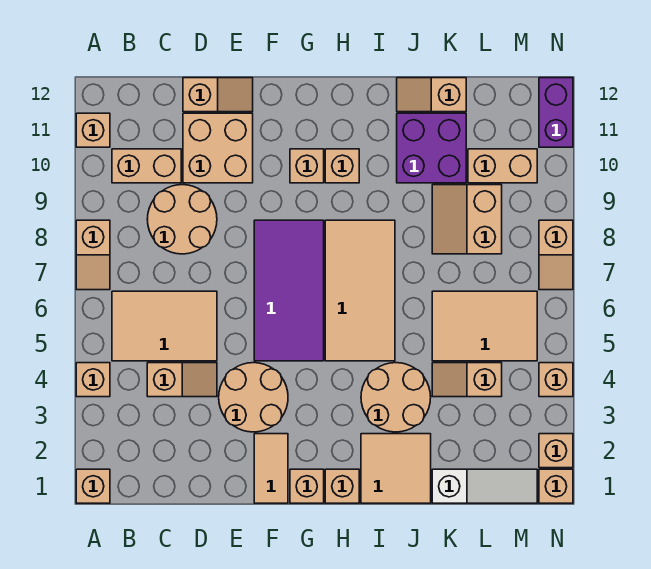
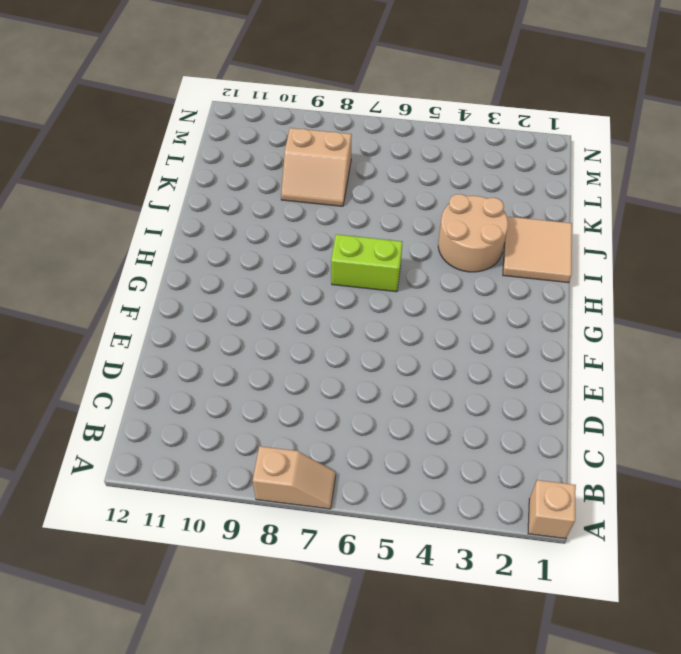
lime brick H6:H7 level 1 -> tan tile H5:I8 level 1
none -> tan brick A4 level 1
none -> tan brick A11 level 1
none -> tan tile B5:D6 level 1
none -> tan brick B10:C10 level 1

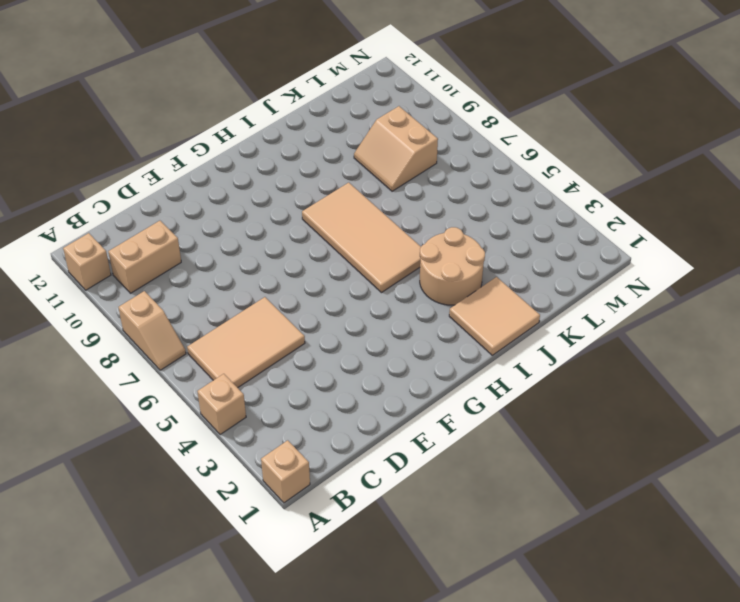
none -> tan slope C4:D4 level 1 top C
none -> tan round brick C8:D9 level 1
none -> tan brick D10:E11 level 1
none -> tan slope D12:E12 level 1 top D

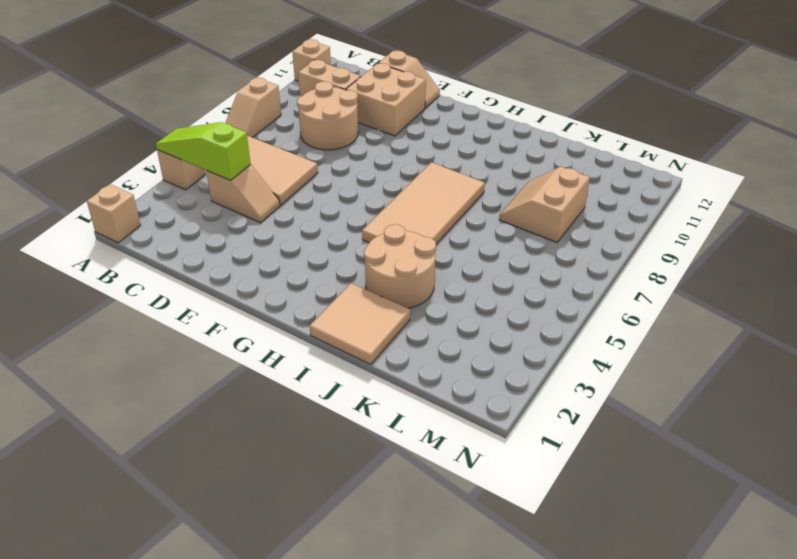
lime slope A4:C4 level 2 top C -> none
none -> tan round brick E3:F4 level 1
none -> tan tile F1:F2 level 1
none -> purple tile F5:G8 level 1
none -> tan brick G1 level 1

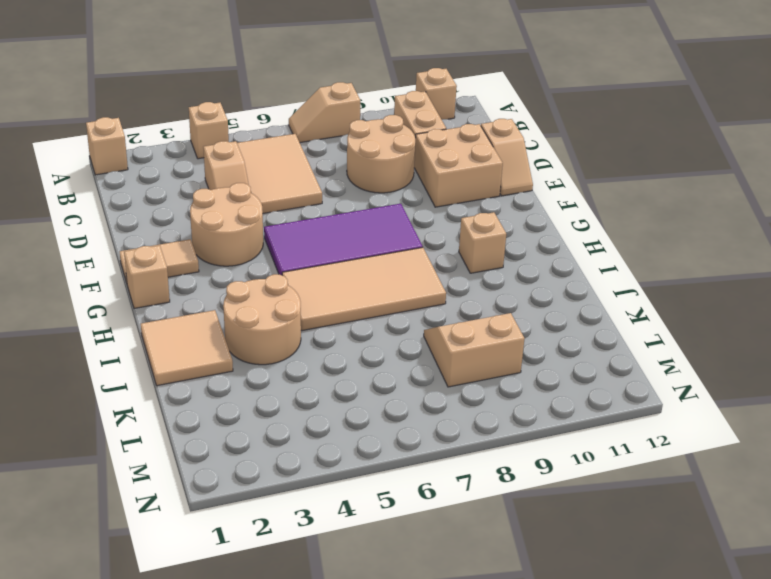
none -> tan brick G10 level 1
none -> tan brick H1 level 1
none -> purple brick J10:K11 level 1
none -> tan slope J12:K12 level 1 top K

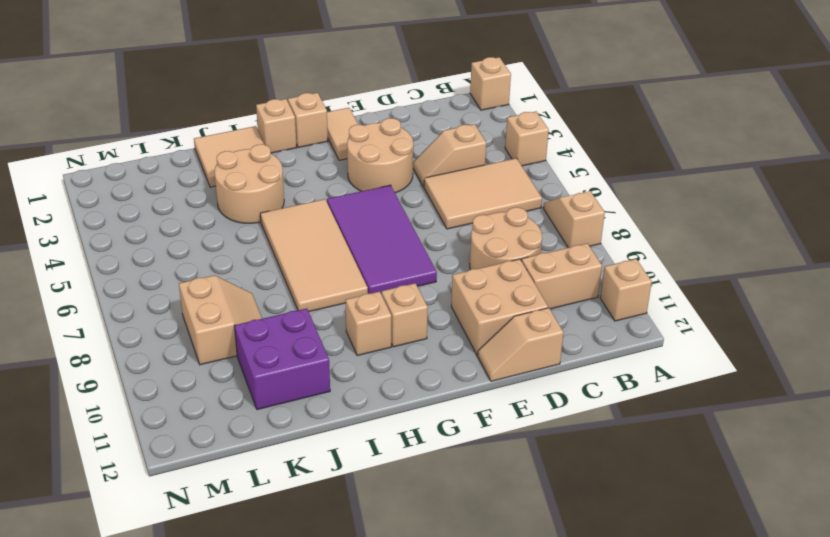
none -> tan slope J12:K12 level 1 top K
none -> white slope K1:M1 level 1 top K
none -> tan slope K4:L4 level 1 top L
none -> tan tile K5:M6 level 1

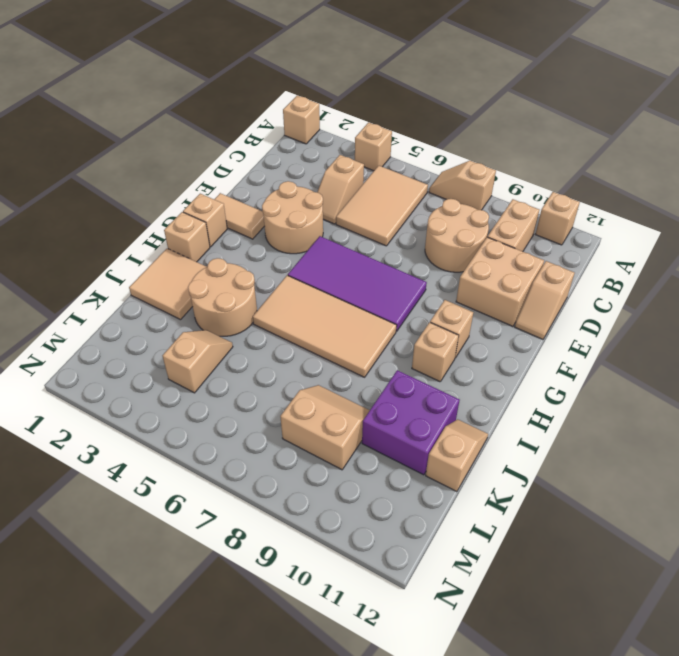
none -> white slope K1:M1 level 1 top K
none -> tan tile K5:M6 level 1
none -> tan brick L10:M10 level 1
none -> tan brick N1 level 1

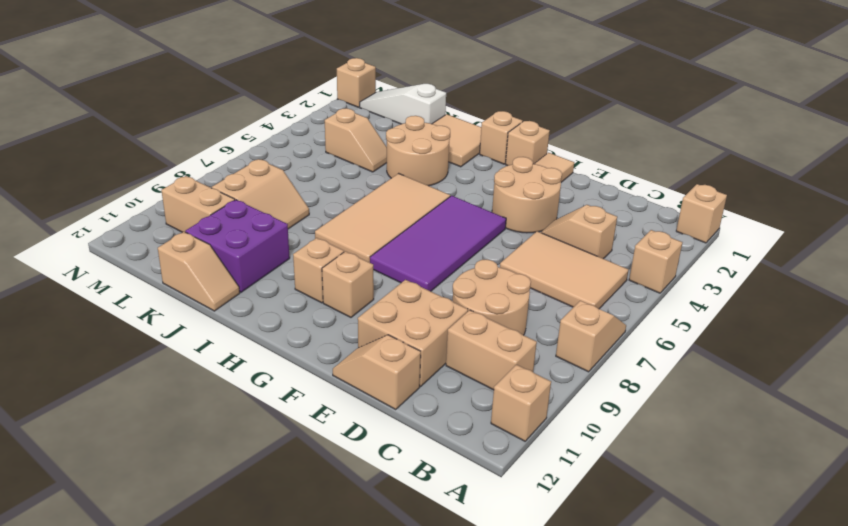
none -> tan tile K5:M6 level 1
none -> tan brick N2 level 1
none -> tan brick N4 level 1
none -> tan slope N7:N8 level 1 top 8

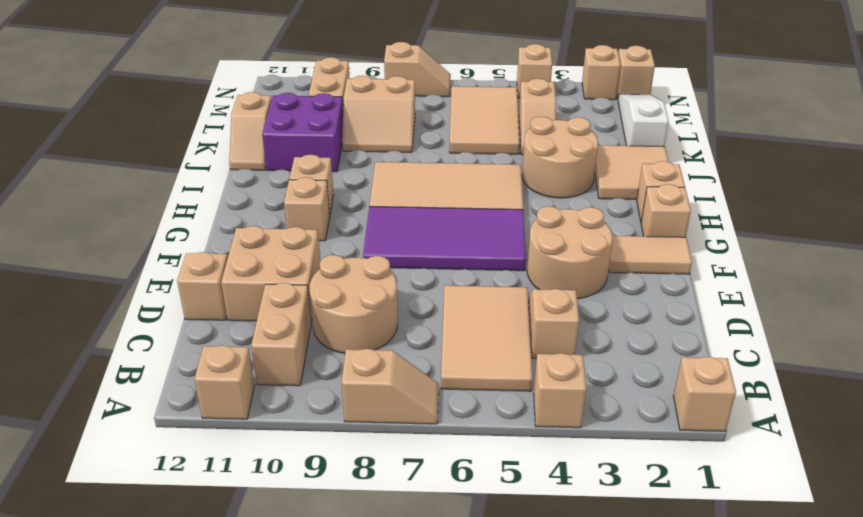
none -> purple brick N11:N12 level 1

